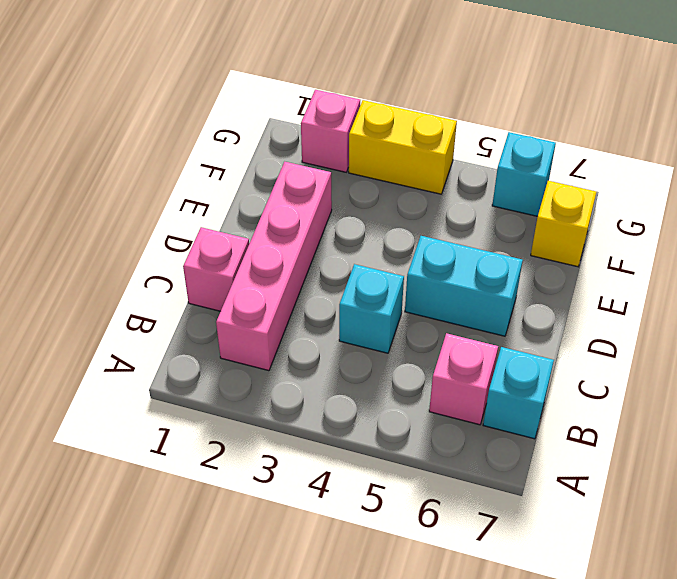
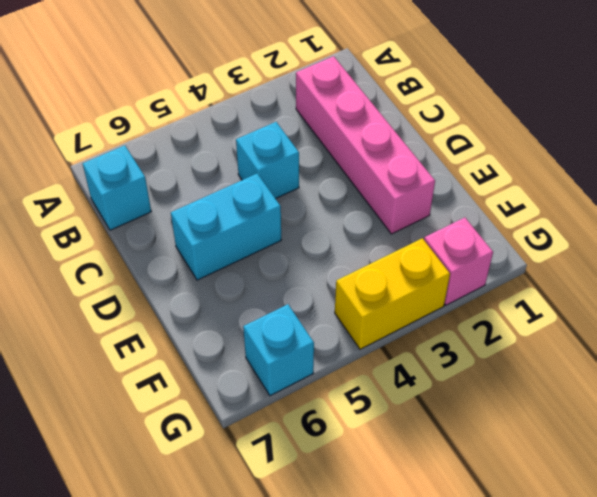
none -> pink brick B6 level 1
none -> pink brick C1 level 1

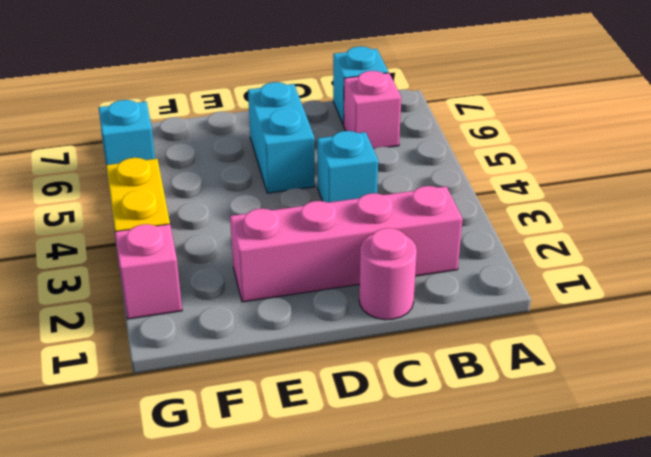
pink round brick C1 level 1 -> pink brick C1 level 1
none -> yellow brick F7 level 1

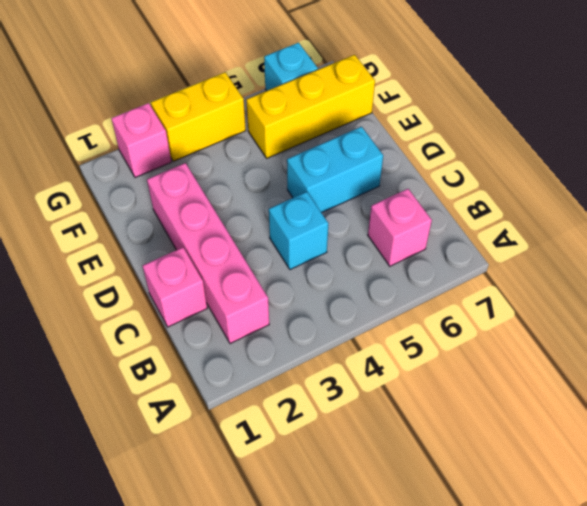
yellow brick F5:F7 level 1 -> yellow brick F7 level 1
none -> cyan brick B7 level 1

